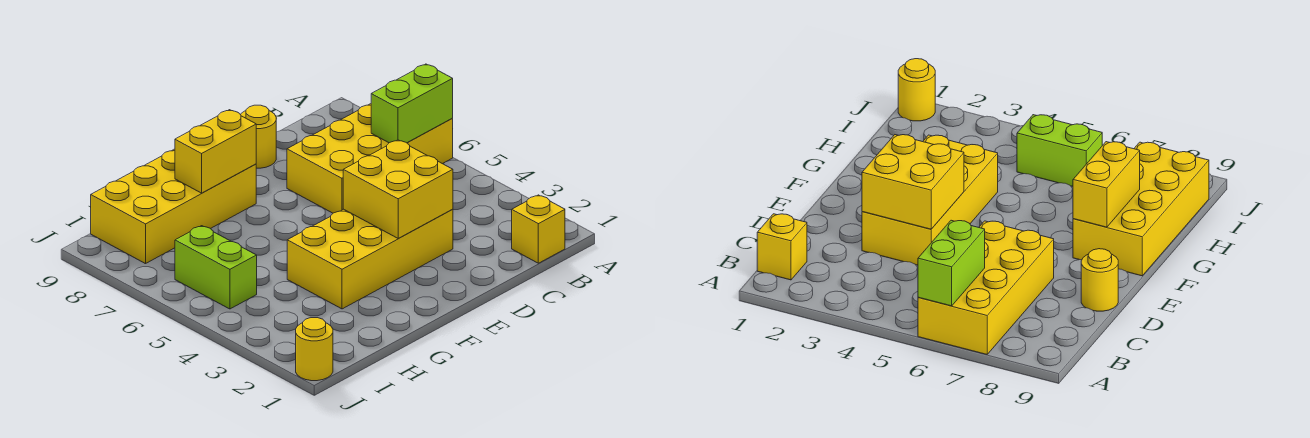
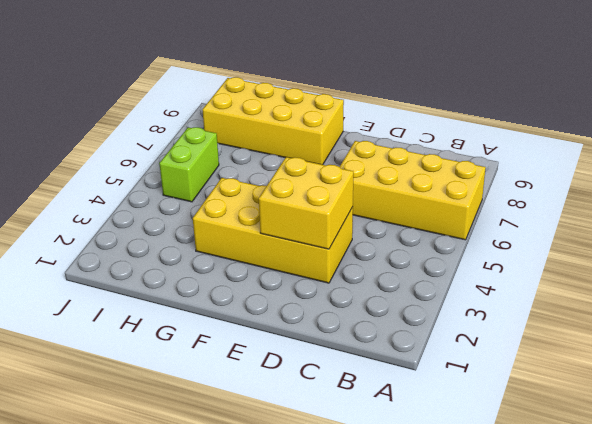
none -> yellow brick B1 level 1
none -> yellow round brick D9 level 1

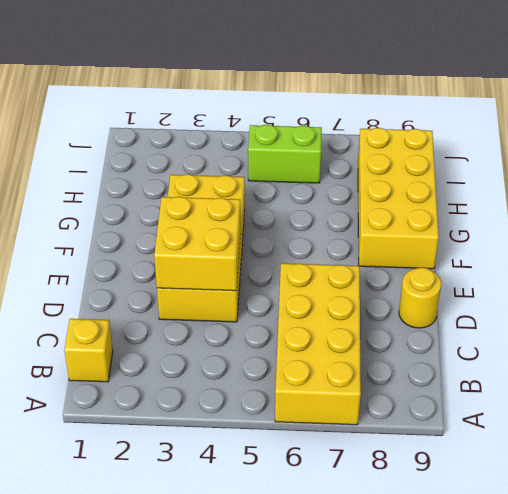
none -> yellow round brick J1 level 1
none -> lime brick A6:B6 level 2

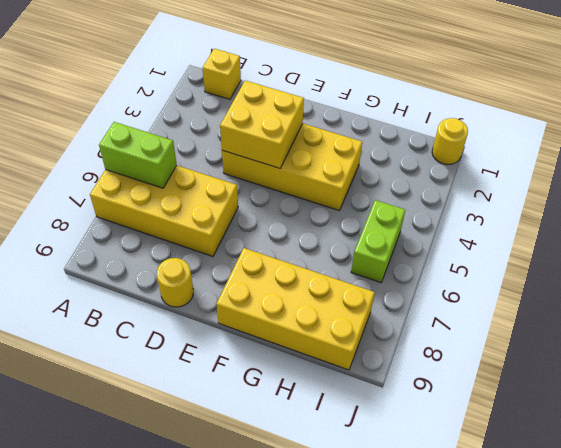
none -> yellow brick F8:G8 level 2

